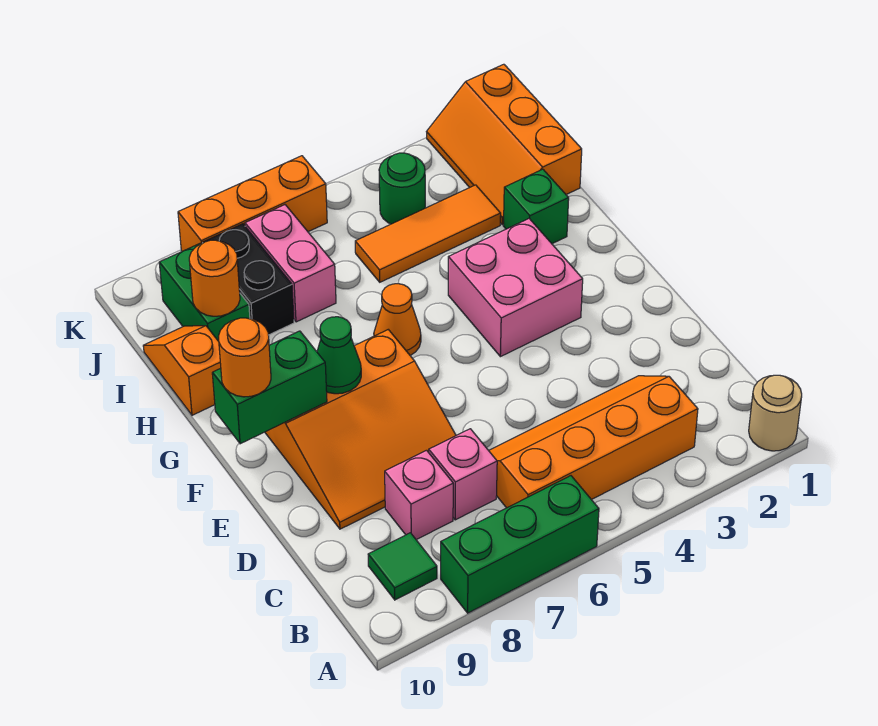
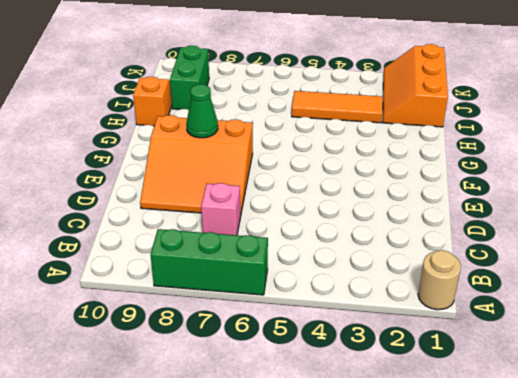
none -> orange slope B3:C6 level 1 top B
none -> green tile B9 level 1
none -> pink brick C8 level 1

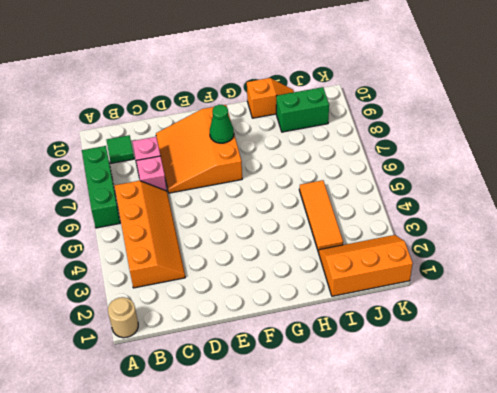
none -> pink brick F3:G4 level 1
none -> orange cone G6 level 1
none -> green brick H2 level 1

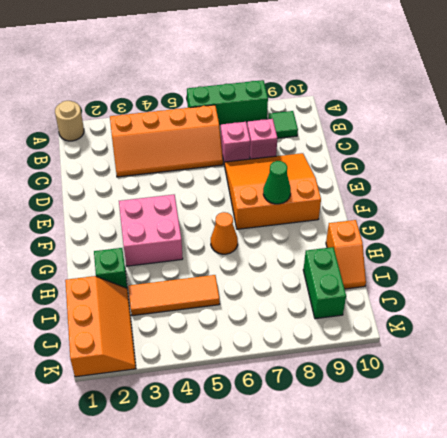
none -> pink brick I7:J7 level 1
none -> black brick I8:J8 level 1
none -> green round brick J4 level 1

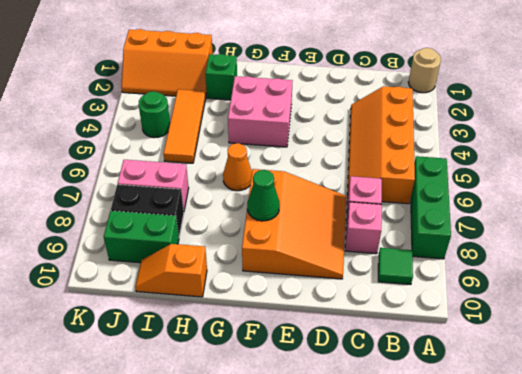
none -> orange brick K6:K8 level 1
none -> green brick F9:F10 level 2
none -> orange round brick I9 level 2

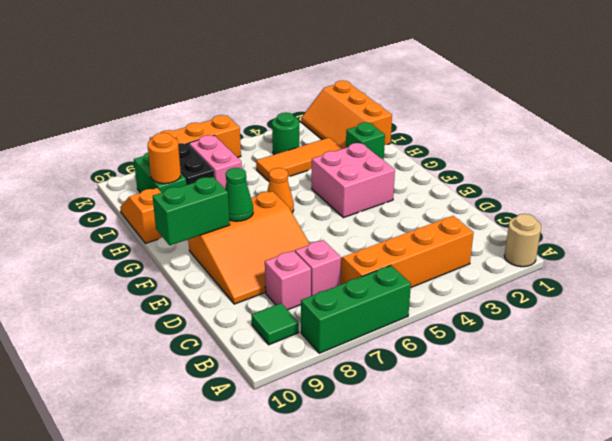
none -> orange round brick F10 level 3

